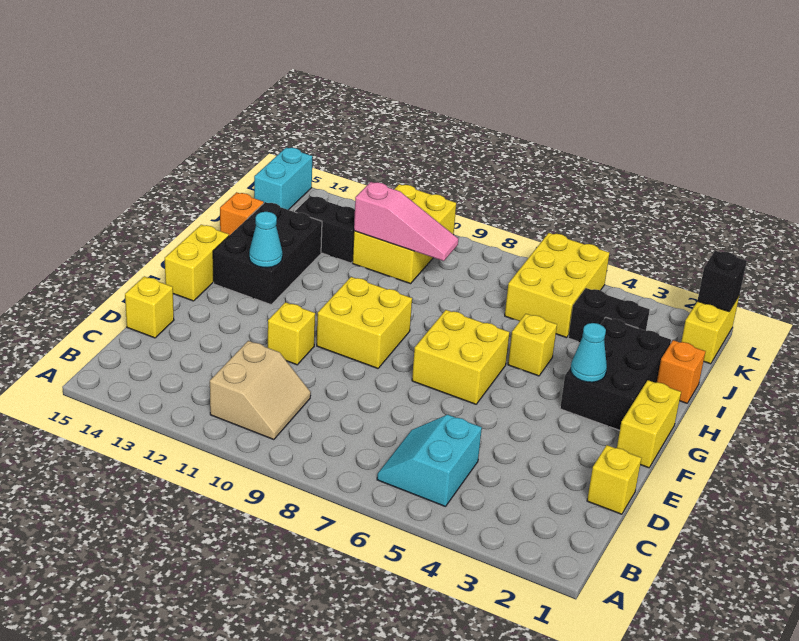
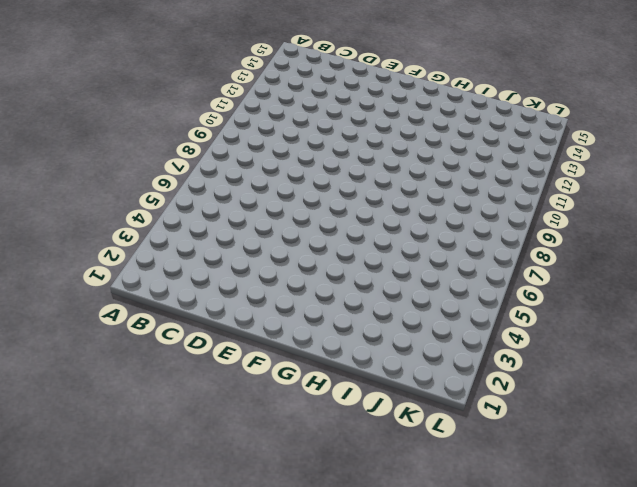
none -> cyan slope B5:C6 level 1 top 5
none -> tan slope B10:C11 level 1 top 11
none -> yellow brick D1 level 1

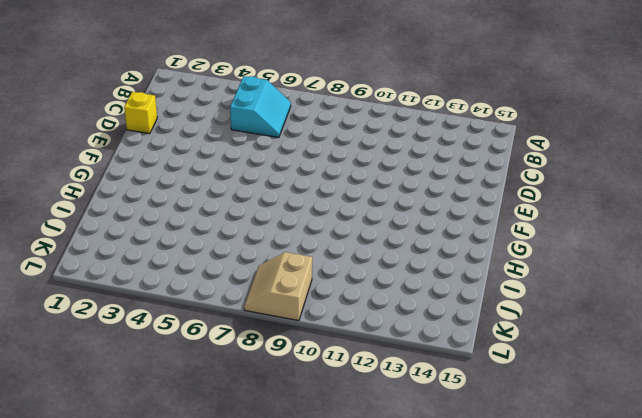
tan slope K8:L9 level 1 top 9 -> tan slope B10:C11 level 1 top 11
none -> yellow brick D15 level 1
none -> yellow brick E11 level 1
none -> yellow brick F1:G1 level 1

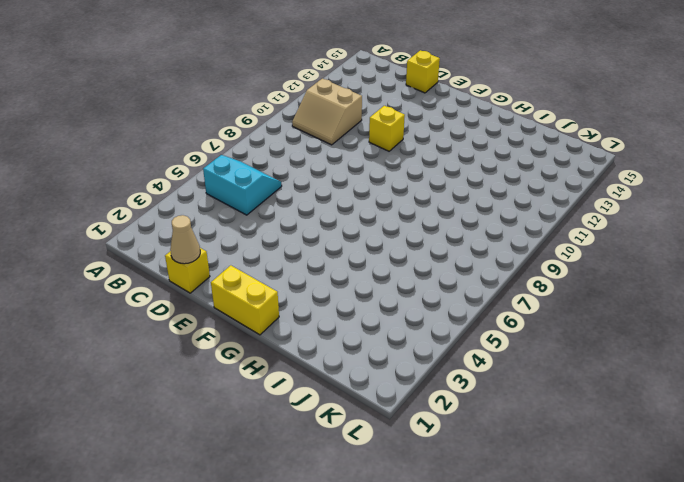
tan cone D1 level 2 -> none
none -> yellow brick F6:G7 level 1
none -> yellow brick F9:G10 level 1
none -> yellow brick F15:G15 level 1

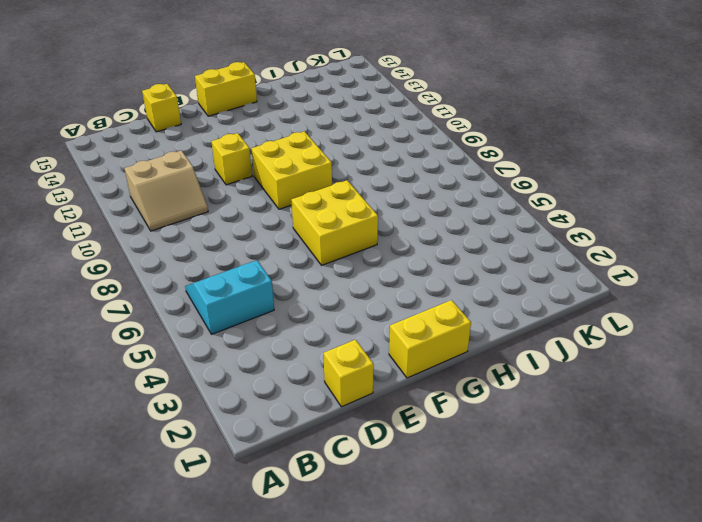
none -> black brick G2:I3 level 1
none -> black brick G13:I14 level 1
none -> yellow brick H5 level 1

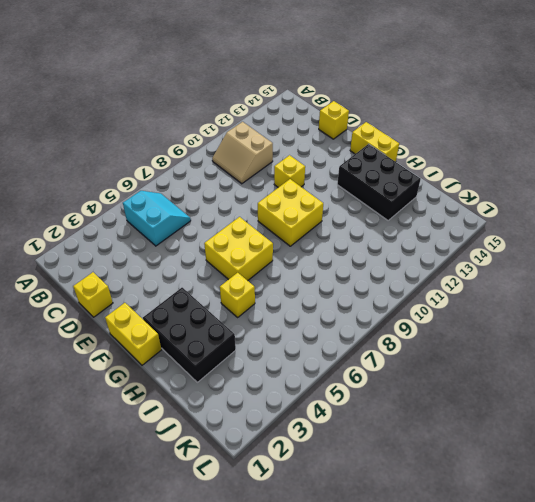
none -> orange brick I1 level 1
none -> orange brick I15 level 1
none -> black brick J3:J4 level 1

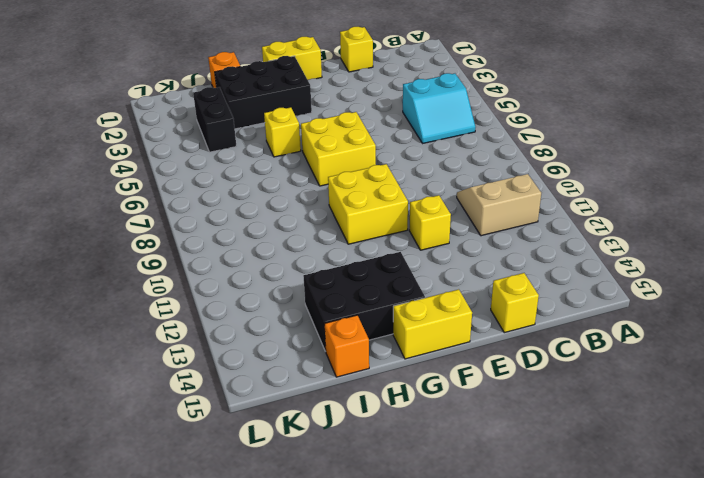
none -> yellow brick J5:L6 level 1
none -> yellow brick J10:L11 level 1
none -> black brick J12:J13 level 1

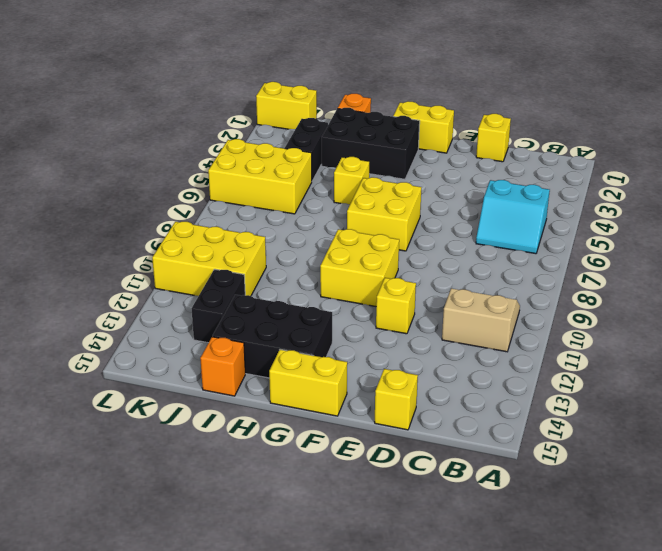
none -> cyan brick K15:L15 level 1
none -> cyan cone G3 level 2
none -> cyan cone G13 level 2

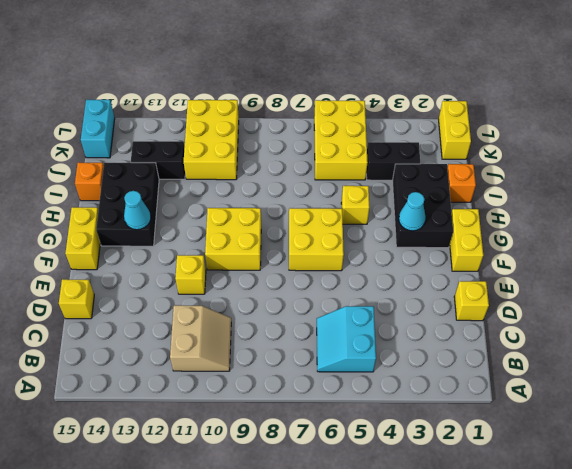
none -> pink slope J9:J11 level 2 top 11
none -> black brick L1 level 2

